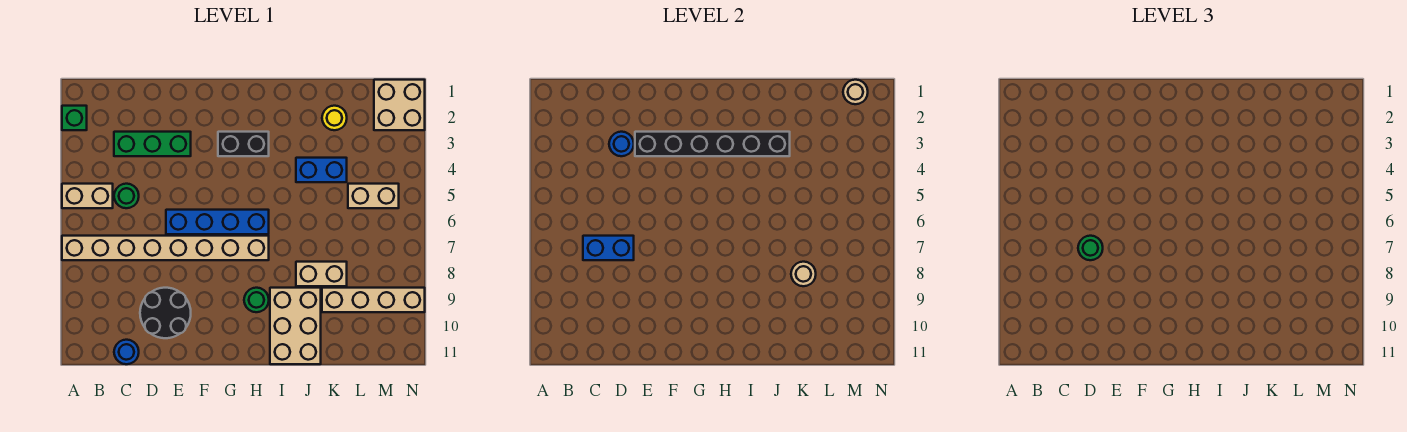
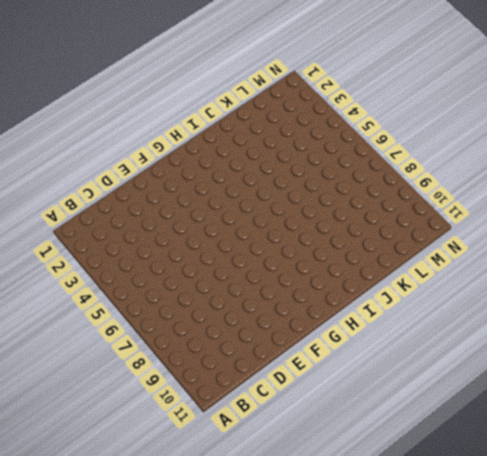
none -> green brick A2 level 1
none -> tan brick A5:B5 level 1
none -> tan brick A7:H7 level 1

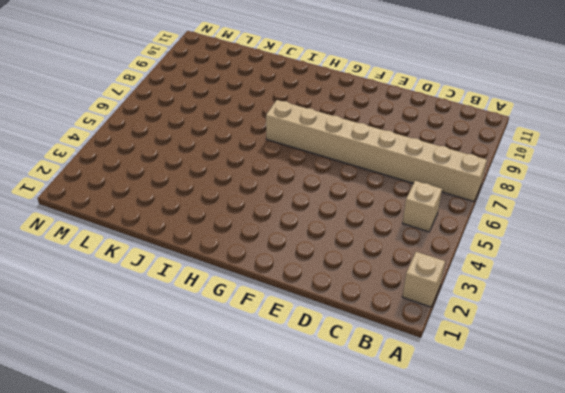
tan brick A2 level 1 -> green brick A2 level 1
tan brick B5 level 1 -> tan brick A5:B5 level 1
none -> green brick C3:E3 level 1
none -> green round brick C5 level 1
none -> blue round brick C11 level 1

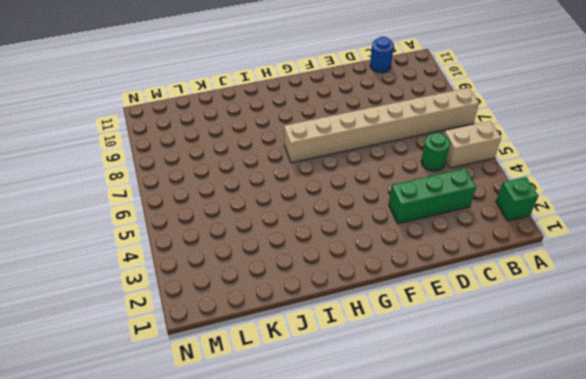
none -> black round brick D9:E10 level 1
none -> blue brick E6:H6 level 1
none -> black brick G3:H3 level 1

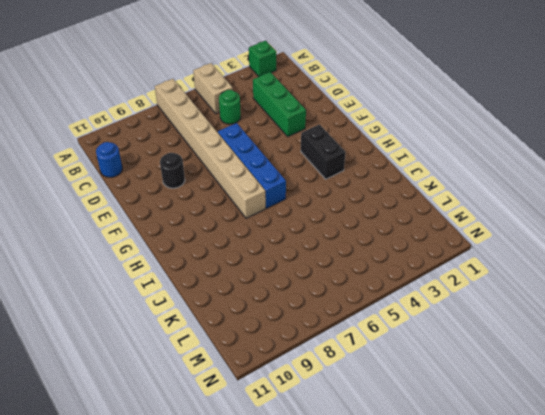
black round brick E9 level 1 -> black round brick D9:E10 level 1
none -> green round brick H9 level 1
none -> tan brick I9:J11 level 1
none -> blue brick J4:K4 level 1

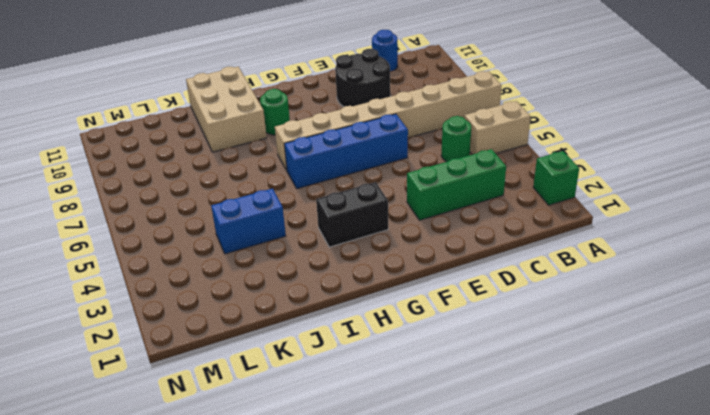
none -> tan brick J8:K8 level 1
none -> yellow round brick K2 level 1
none -> tan brick K9:N9 level 1

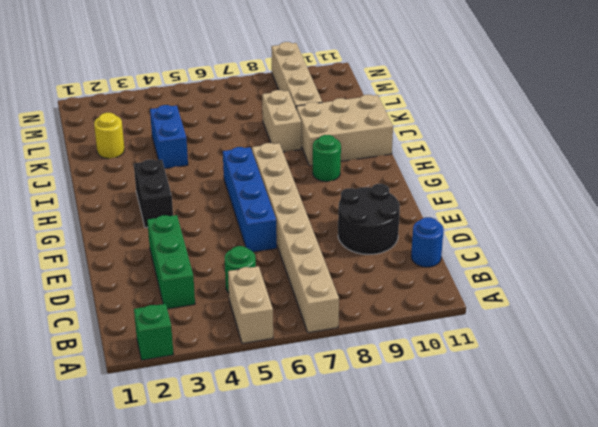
none -> tan brick L5:M5 level 1
none -> tan brick M1:N2 level 1
none -> blue brick C7:D7 level 2

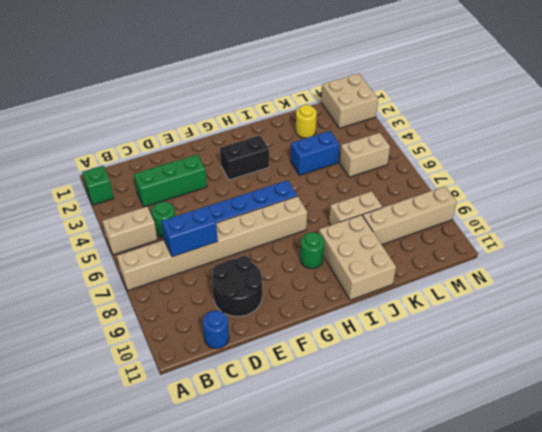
none -> blue round brick D3 level 2
none -> black brick E3:J3 level 2
none -> tan round brick K8 level 2

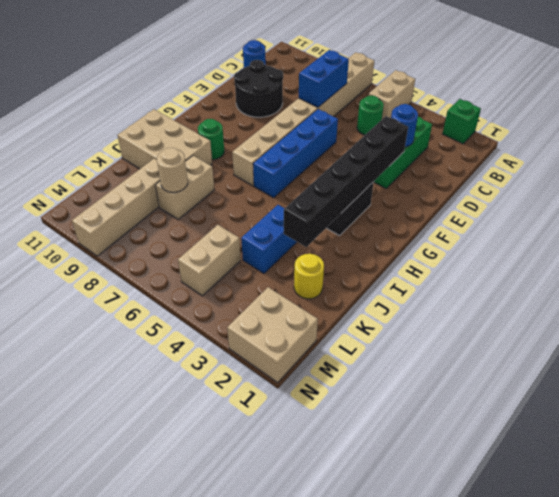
none -> tan round brick M1 level 2
none -> green round brick D7 level 3

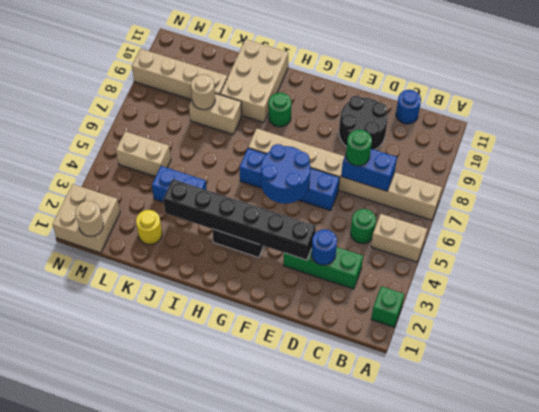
blue round brick F5:G6 level 2 -> none

